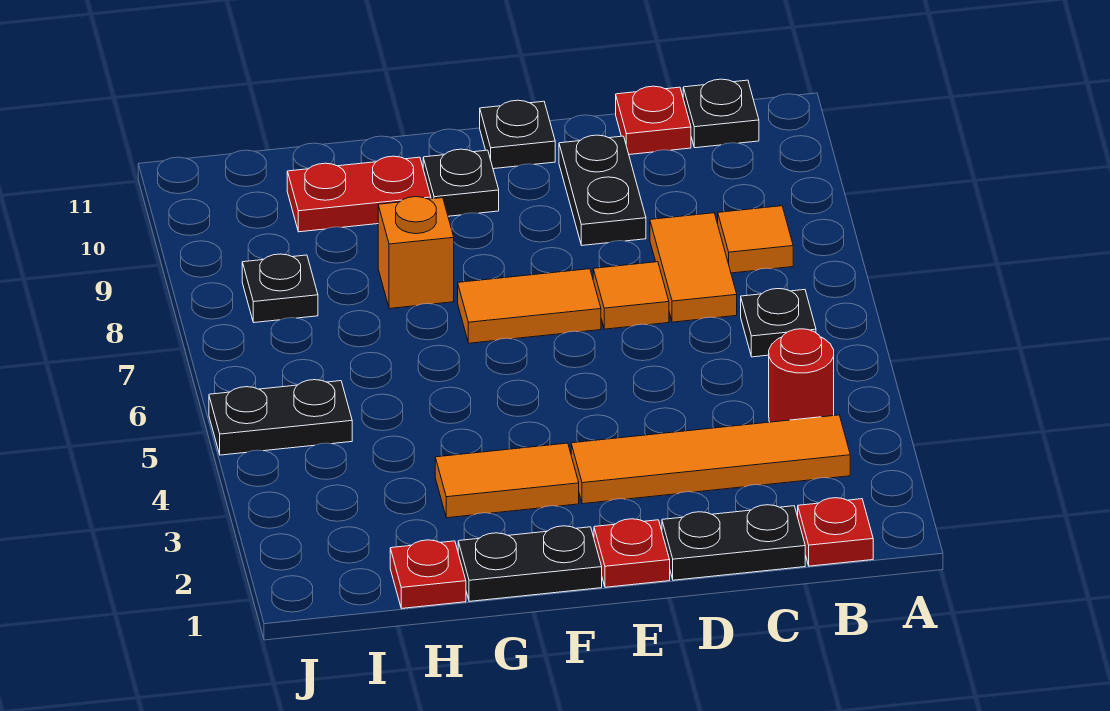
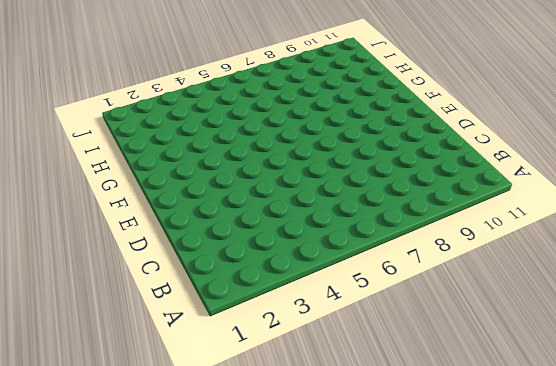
none -> red plate B1 level 1
none -> orange tile B3:E3 level 1
none -> red round brick B4 level 1

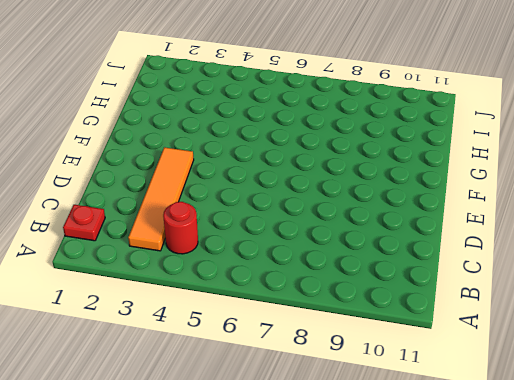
none -> black plate B6 level 1
none -> orange tile B8 level 1
none -> black plate B11 level 1

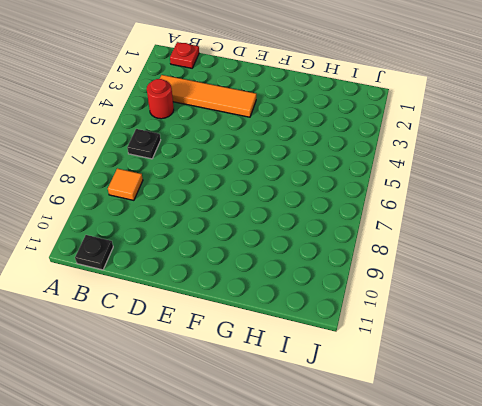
none -> black plate C1:D1 level 1
none -> orange tile C7:C8 level 1
none -> red plate C11 level 1

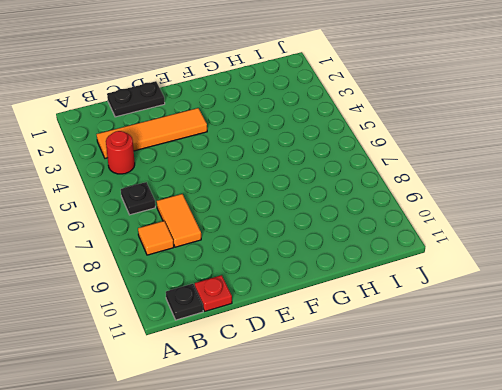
none -> red plate B1 level 1
none -> orange tile D7 level 1
none -> black plate D9:D10 level 1

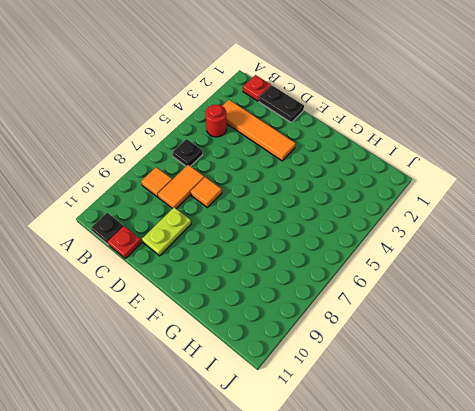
lime plate D9:D10 level 1 -> black plate D9:D10 level 1
none -> red plate E1 level 1
none -> orange tile E7:F7 level 1
none -> black plate E11 level 1

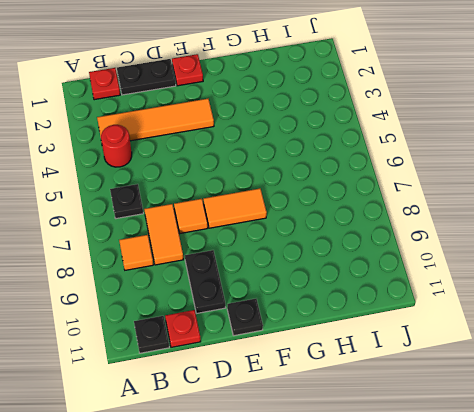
none -> black plate F1:G1 level 1
none -> orange tile F3:G3 level 1
none -> black plate F10 level 1

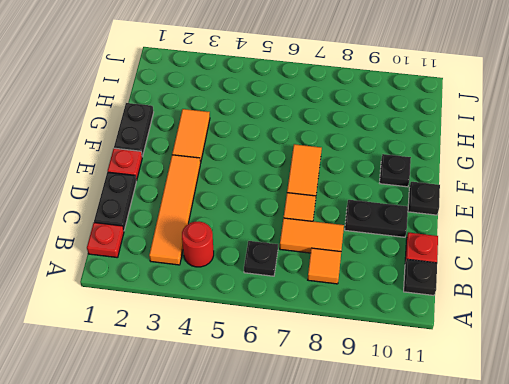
none -> orange brick G8 level 1
none -> red plate G10:H10 level 1
none -> red plate H1 level 1

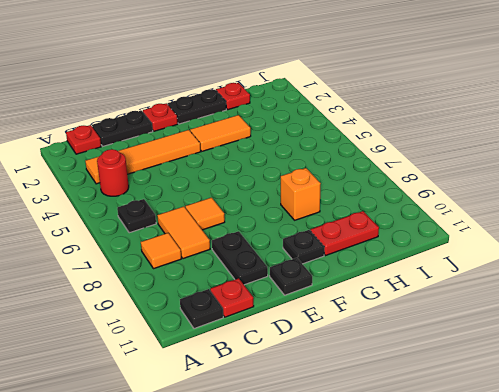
none -> orange tile E7:F7 level 1
none -> black plate I5:J5 level 1
none -> black plate I8 level 1

